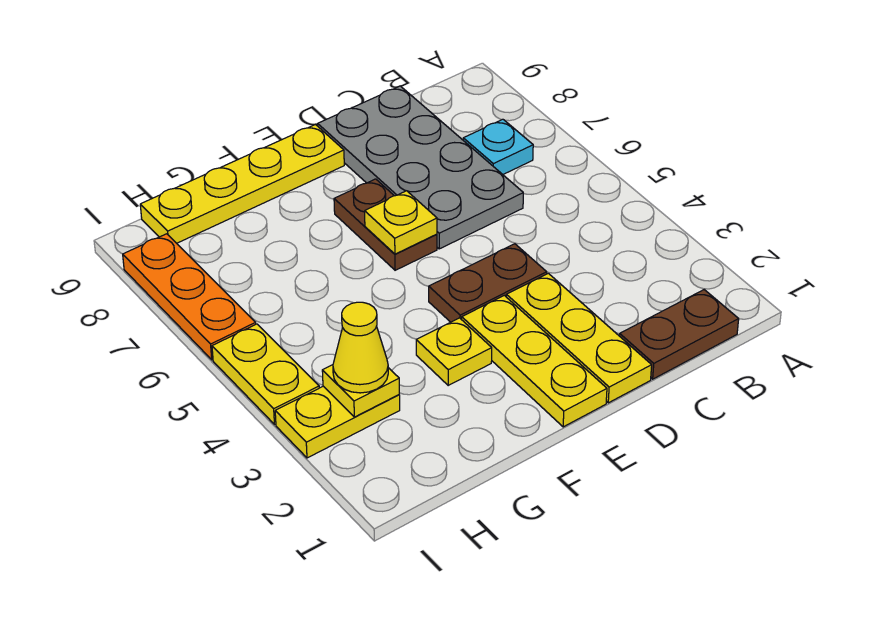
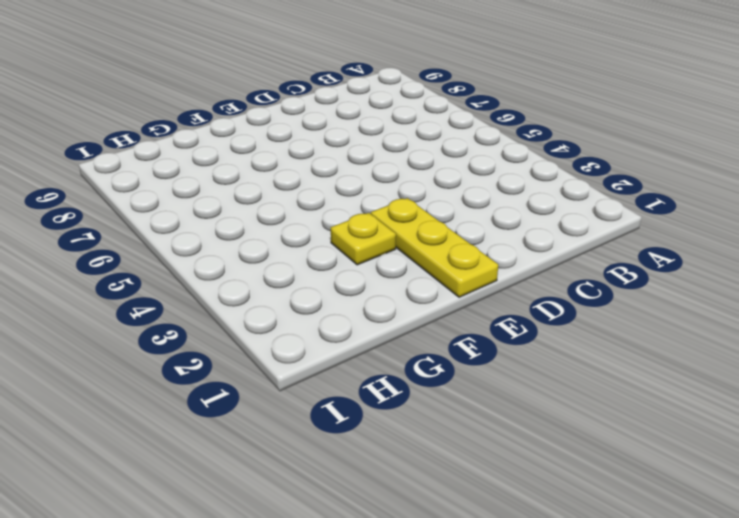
none -> brown plate B1:C1 level 1
none -> cyan plate B7 level 1
none -> grey plate C6:D9 level 1

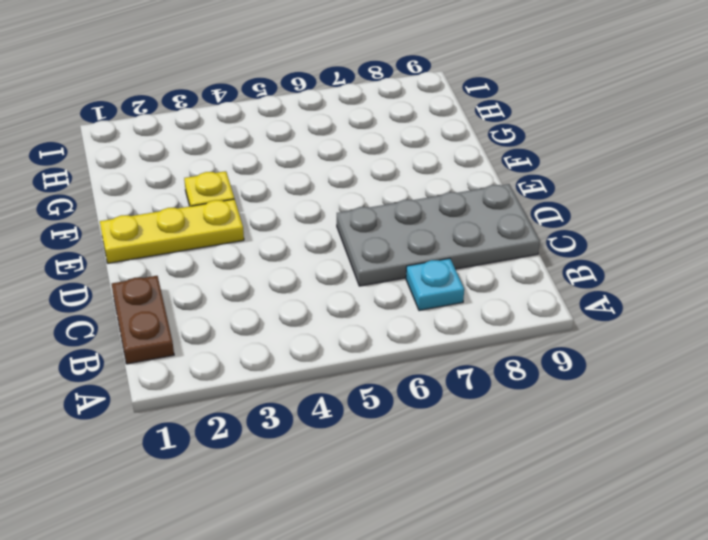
none -> yellow plate D1:D3 level 1
none -> brown plate D4:E4 level 1
none -> brown plate E6:E7 level 1

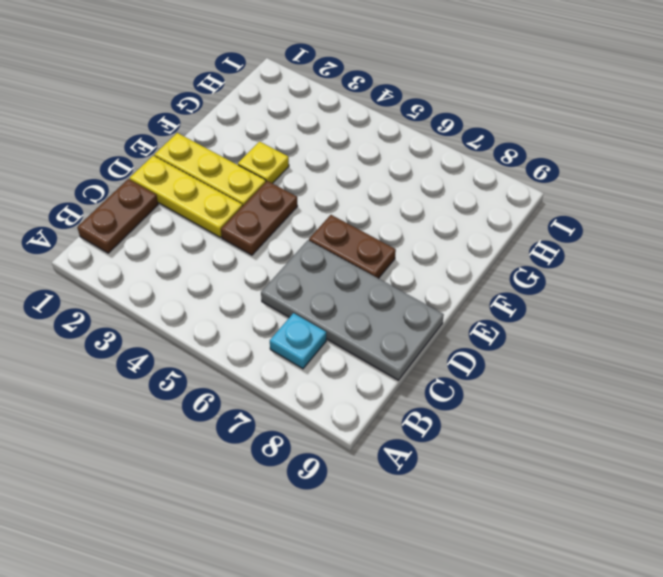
none -> yellow plate E9:H9 level 1
none -> yellow plate H3:I3 level 1
none -> yellow plate I4:I5 level 1

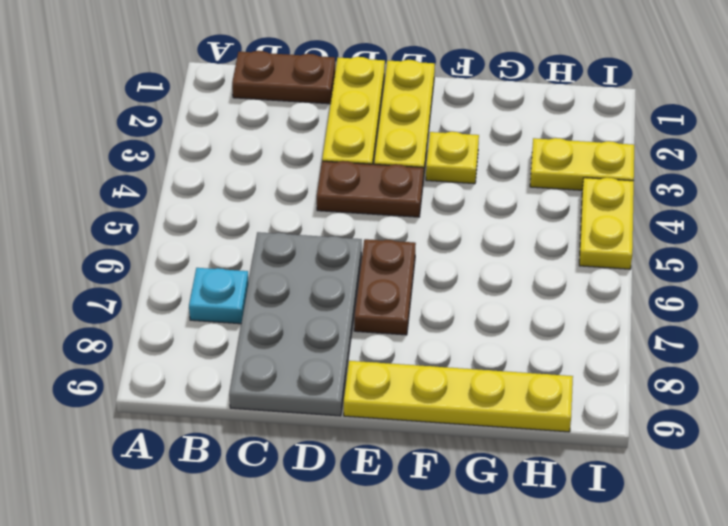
none -> orange plate I6:I8 level 1
none -> yellow plate E6 level 2
none -> yellow plate H3 level 2

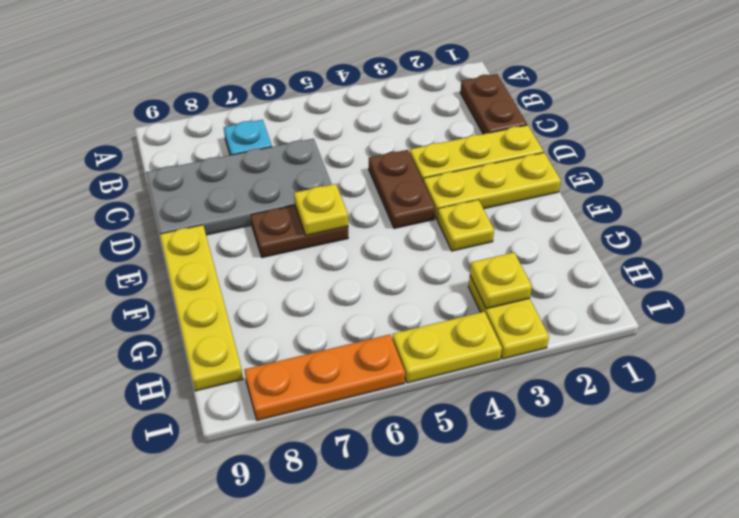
none -> yellow cone H3 level 3

